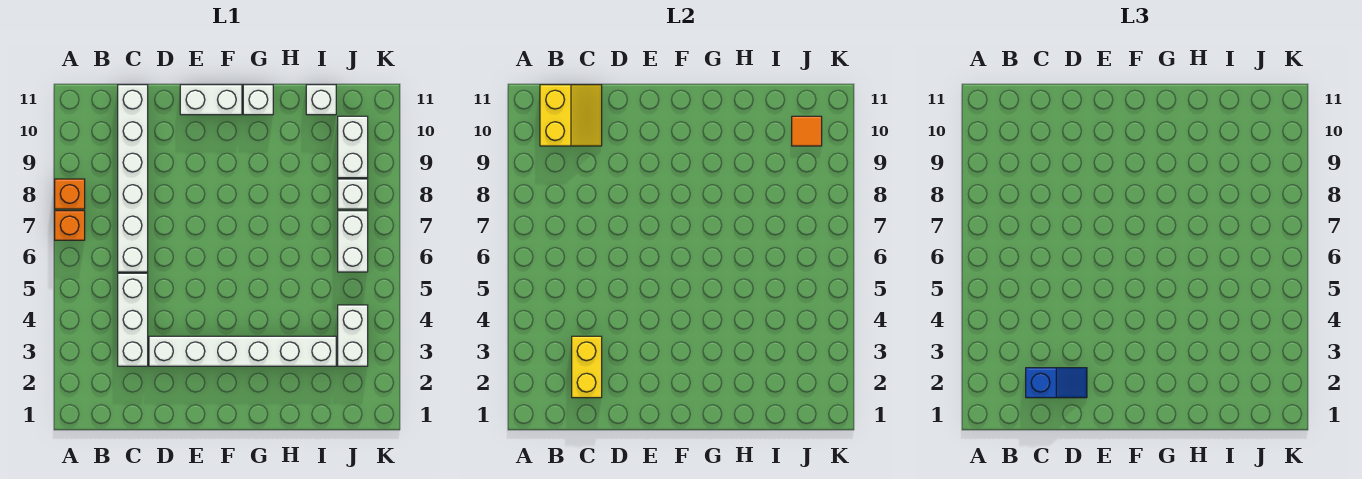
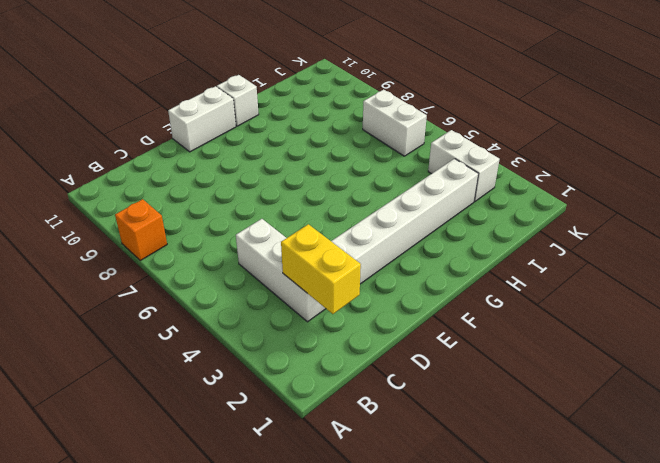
none -> orange brick A7 level 1
none -> white brick C6:C11 level 1
none -> white brick I11 level 1

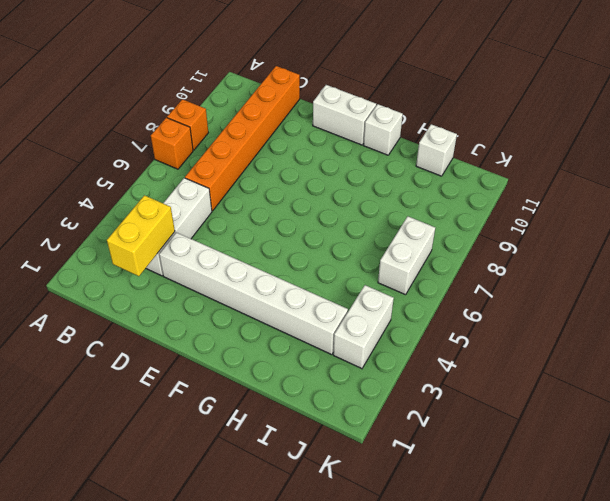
orange brick C6:C11 level 1 -> white brick C6:C11 level 1
none -> white brick J8 level 1
none -> white brick J9:J10 level 1
none -> yellow slope B10:C11 level 2 top B

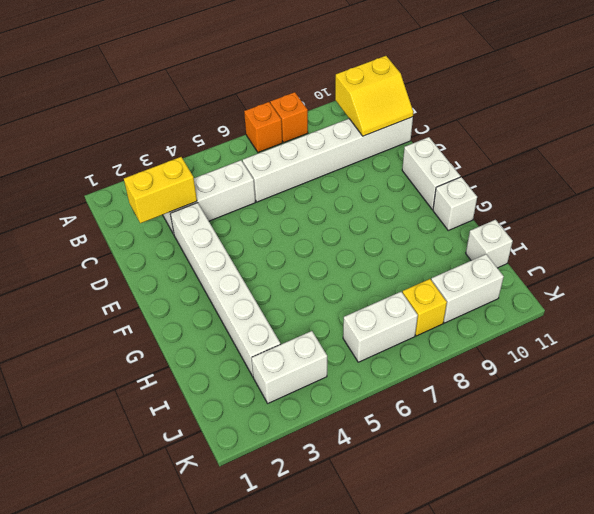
yellow brick J8 level 1 -> white brick J8 level 1
none -> orange tile J10 level 2
none -> blue slope C2:D2 level 3 top C

